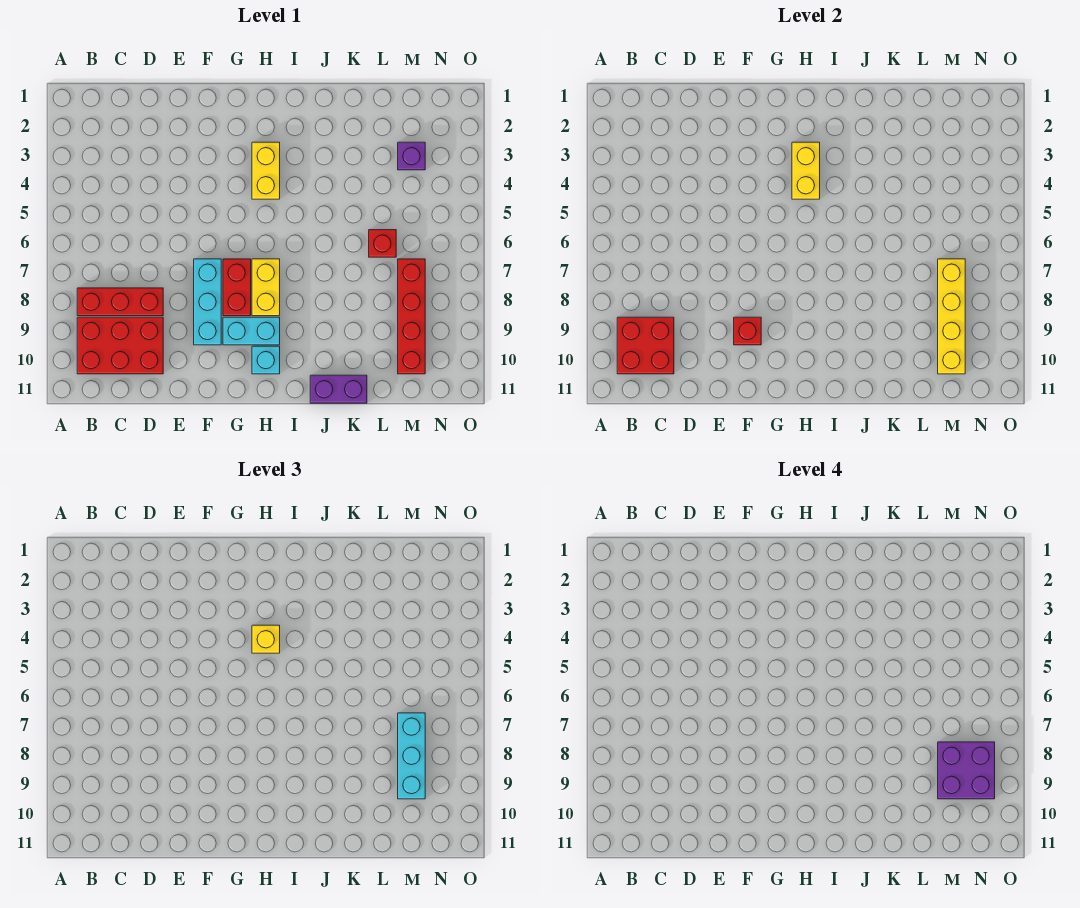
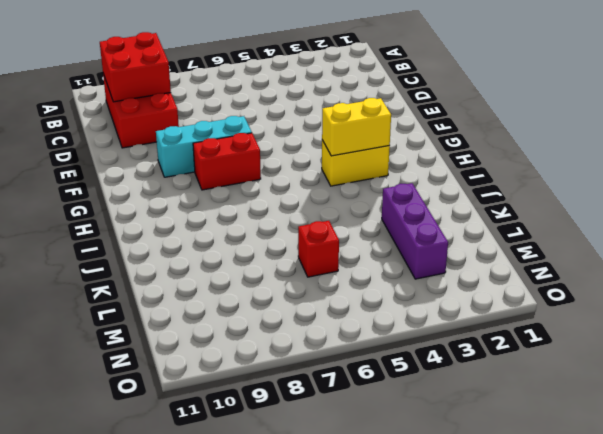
purple brick K3:M3 level 1 -> purple brick M3 level 1
none -> red brick B8:D8 level 1
none -> cyan brick G9:H9 level 1
none -> yellow brick H7:H8 level 1

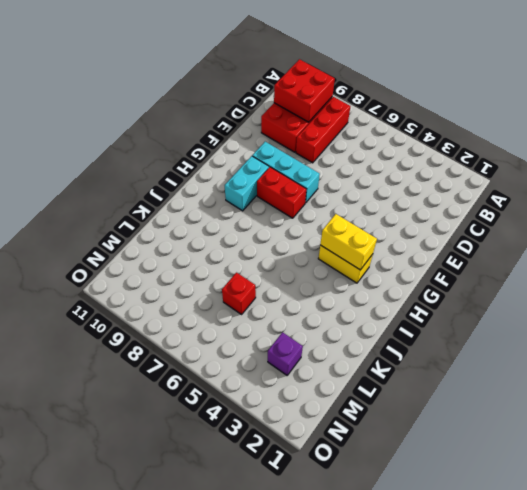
none -> yellow brick H7:H8 level 1
none -> cyan brick H10 level 1
none -> purple brick J11:K11 level 1

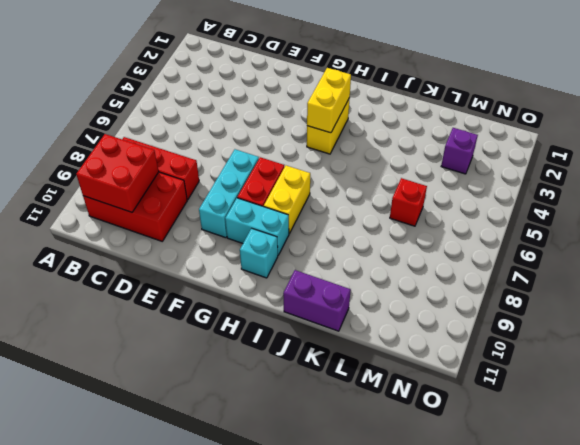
none -> red brick M7:M10 level 1
none -> red brick F9 level 2
none -> yellow brick M7:M10 level 2

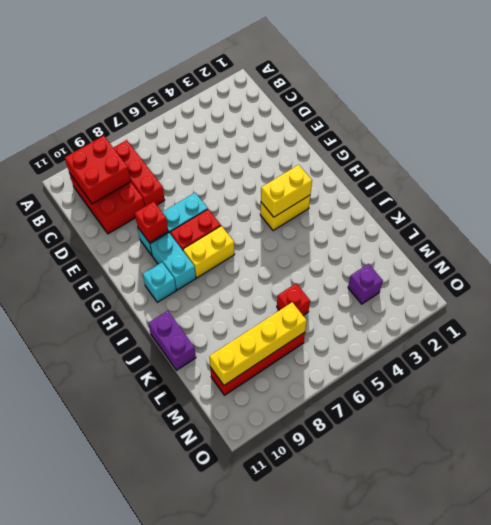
none -> yellow brick H4 level 3
none -> cyan brick M7:M9 level 3
none -> purple brick M8:N9 level 4

